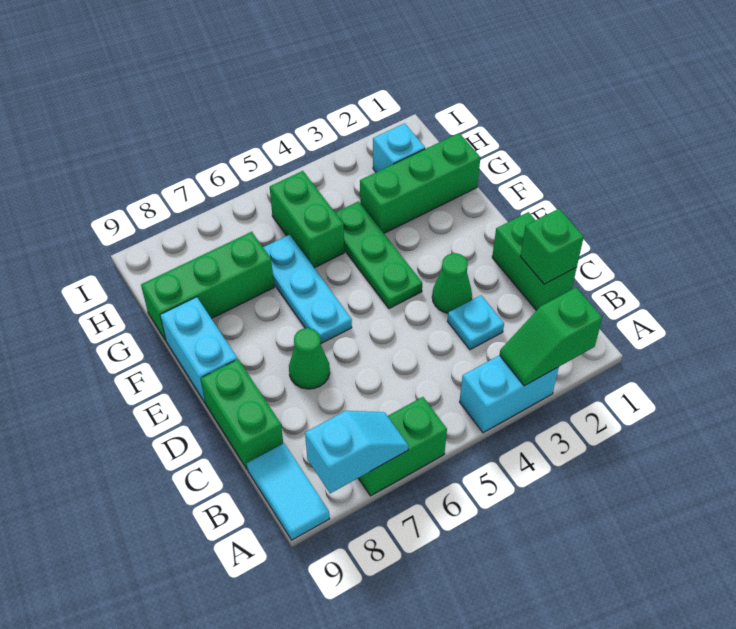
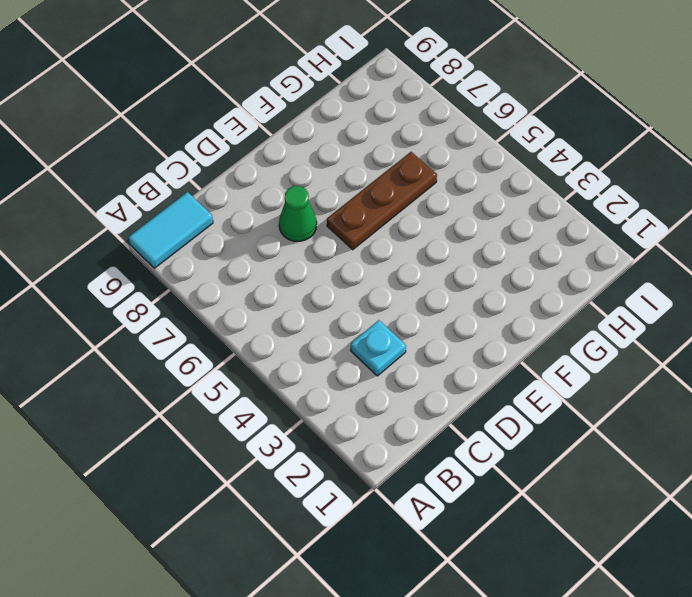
brown plate E6:G6 level 1 -> cyan plate E6:G6 level 1
none -> cyan brick A3:A4 level 1
none -> green brick A6:A7 level 1
none -> green brick C1:D1 level 1

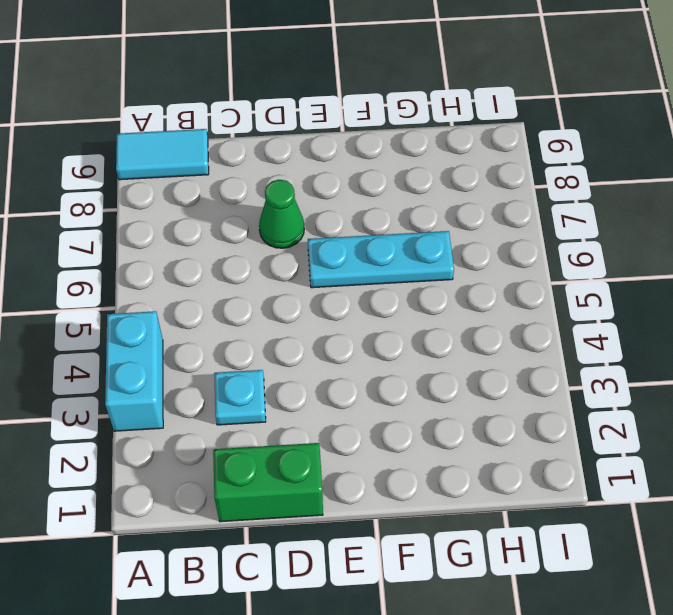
none -> green brick A6:A7 level 1
none -> green brick C9:D9 level 1
none -> green cone D3 level 1

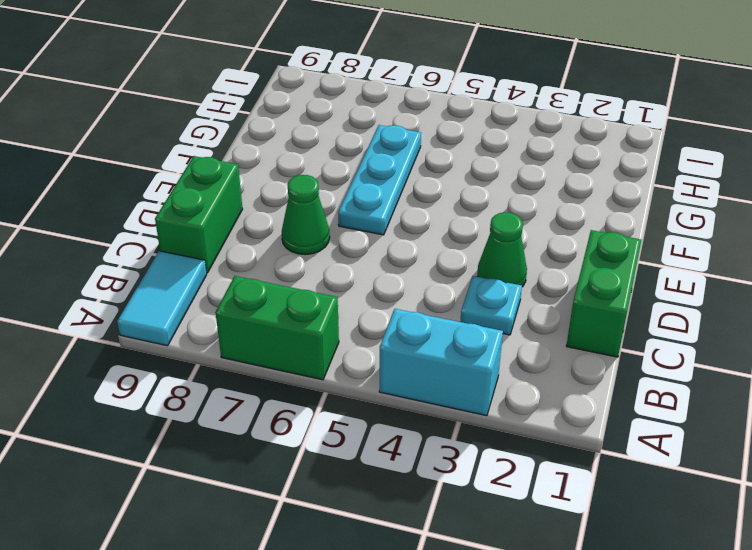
none -> green plate E4:G4 level 1
none -> cyan brick E9:F9 level 1
none -> green brick G1:G3 level 1

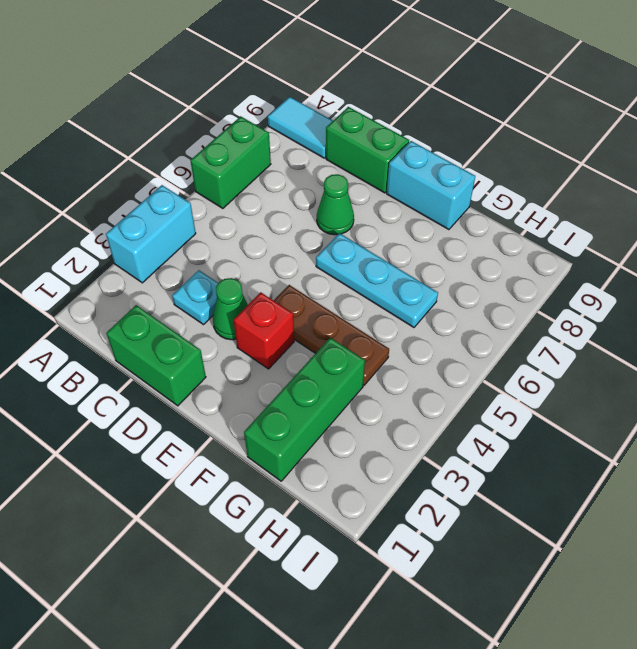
red brick E3 level 1 -> none
brown plate E4:G4 level 1 -> green plate E4:G4 level 1
none -> green brick G5:H5 level 1
none -> green brick G7:G9 level 1
none -> cyan brick H2 level 1

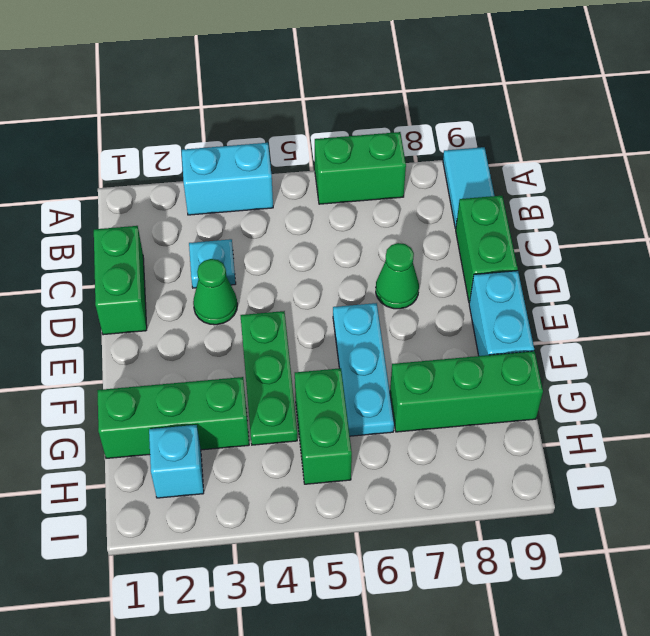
none -> green slope A2:A3 level 2 top 2
none -> cyan slope A7:A8 level 2 top 8
none -> green brick C1 level 2

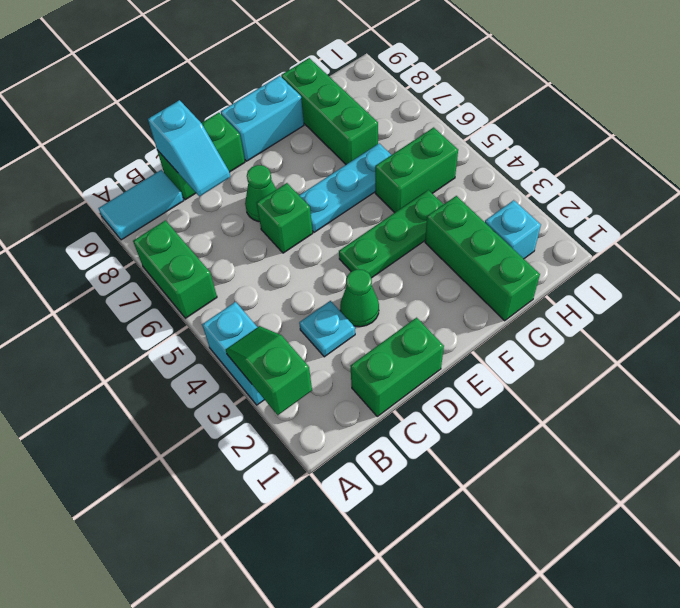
cyan slope C8:C9 level 2 top 9 -> cyan slope A7:A8 level 2 top 8
green brick D6 level 1 -> green brick C1 level 2

